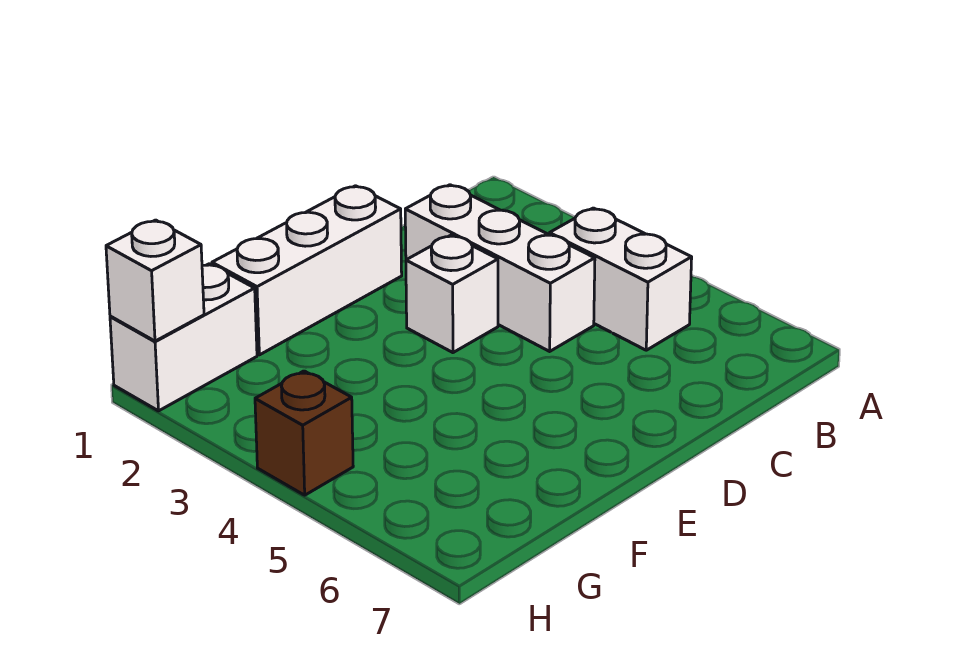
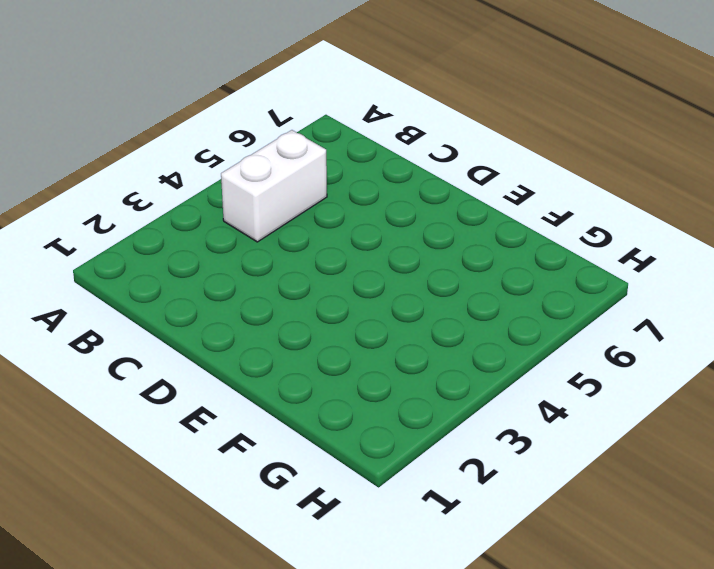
none -> white brick C2:C4 level 1
none -> white brick D1:F1 level 1

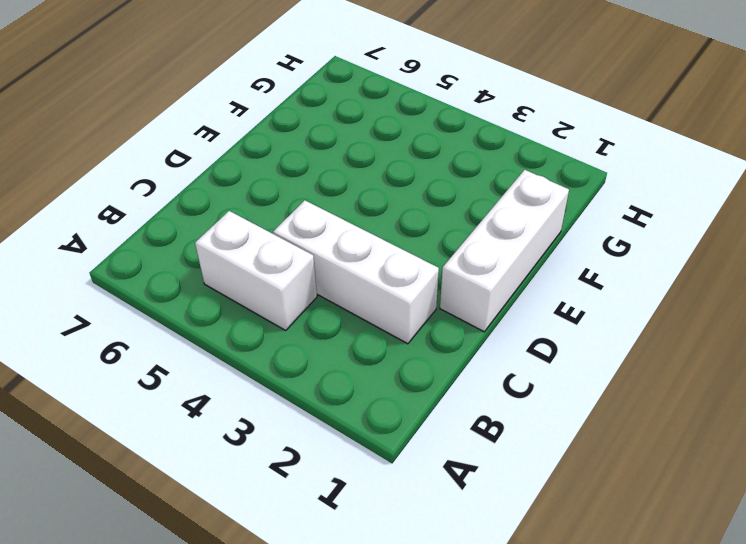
none -> white brick D3 level 1
none -> white brick G1:H1 level 1

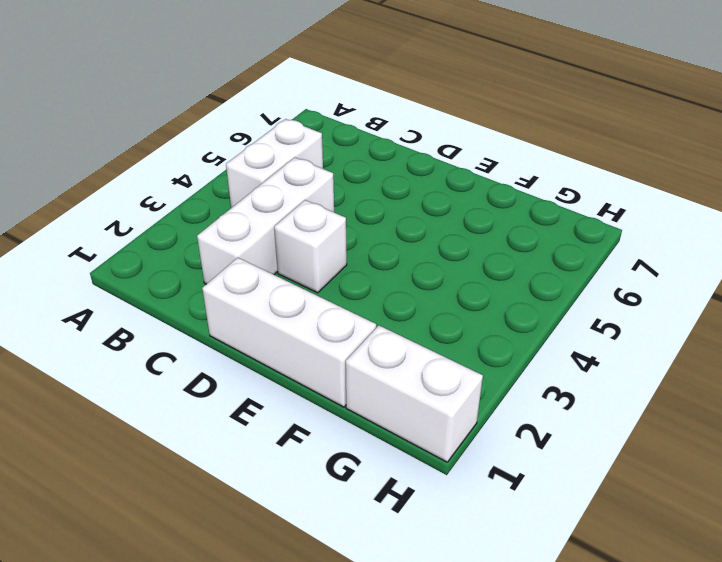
none -> brown brick H4 level 1
none -> white brick H1 level 2

